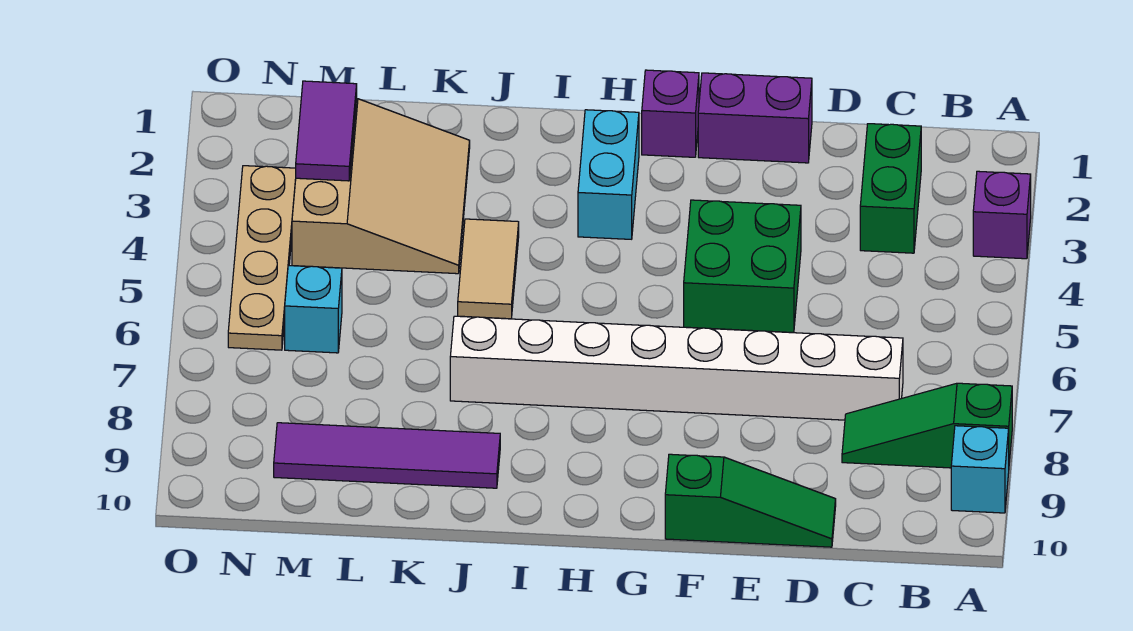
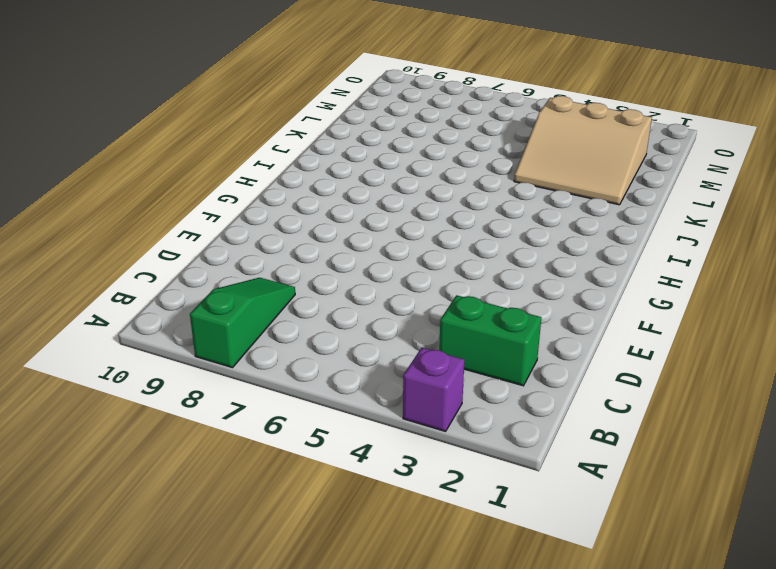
none -> cyan brick A9 level 1
none -> white brick C7:J7 level 1
none -> green slope D10:F10 level 1 top F

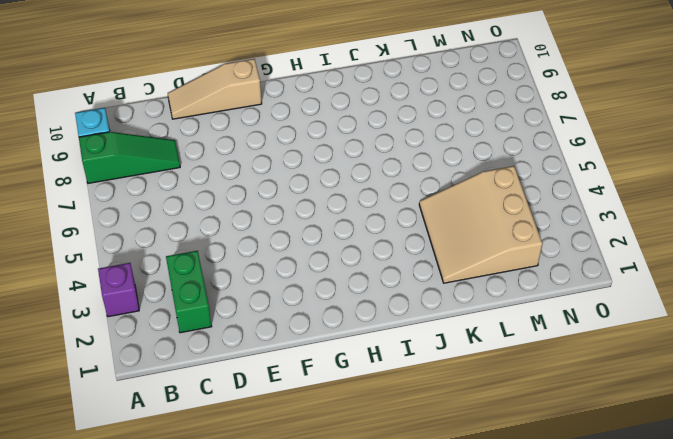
tan slope D10:F10 level 1 top F -> green slope D10:F10 level 1 top F
none -> white brick C7:J7 level 1
none -> purple brick E1:F1 level 1
none -> green brick E4:F5 level 1

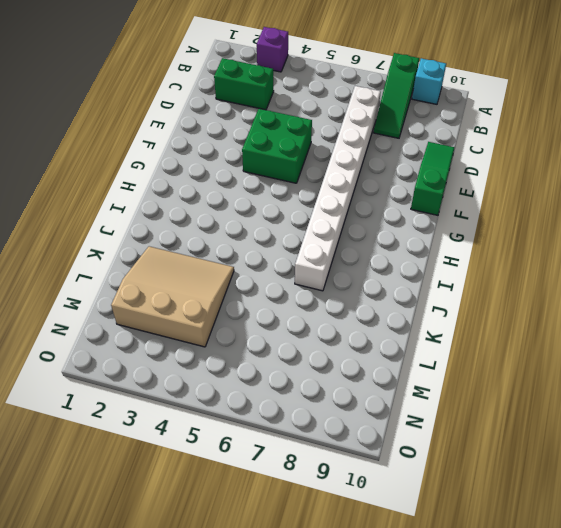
none -> purple brick E1:F1 level 1
none -> purple brick G1 level 1
none -> cyan brick H2:H3 level 1

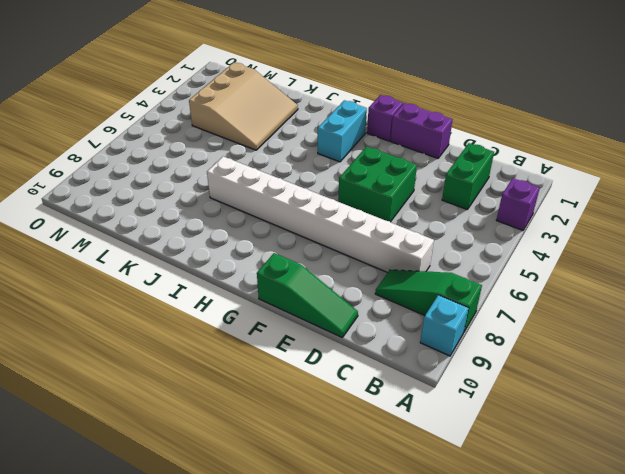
none -> tan tile J4:J5 level 1
none -> purple tile J9:M9 level 1
none -> cyan brick M6 level 1

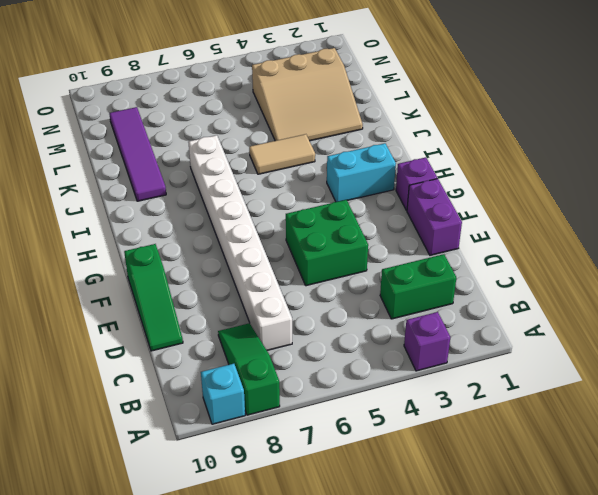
none -> cyan brick M6 level 1
none -> tan plate N3:N6 level 1
none -> purple tile M2:M3 level 2

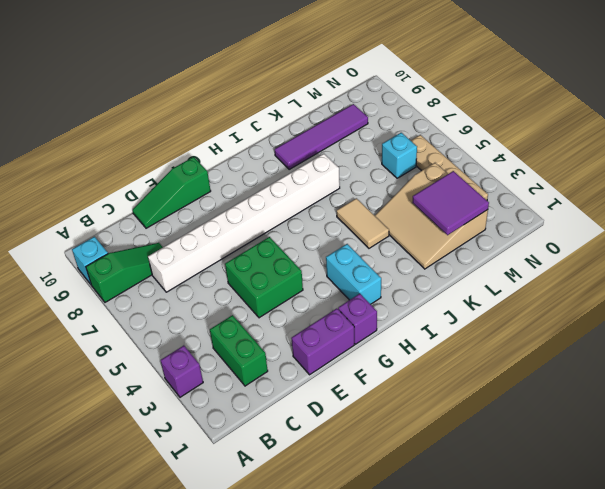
purple tile L2:M3 level 2 -> purple tile M2:M3 level 2

